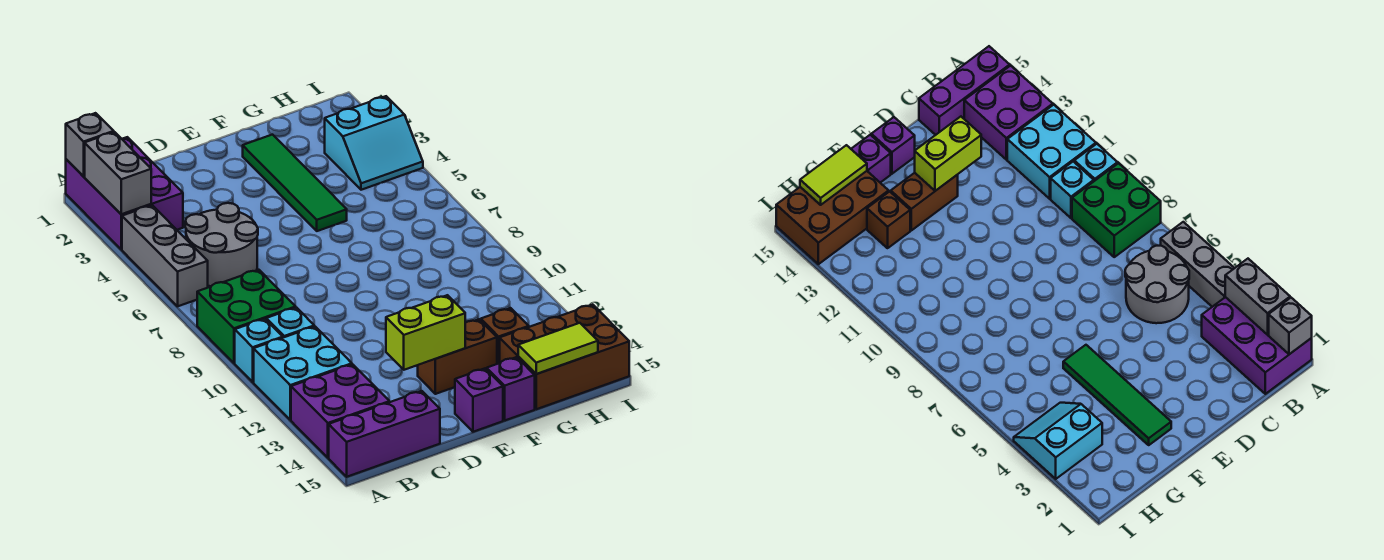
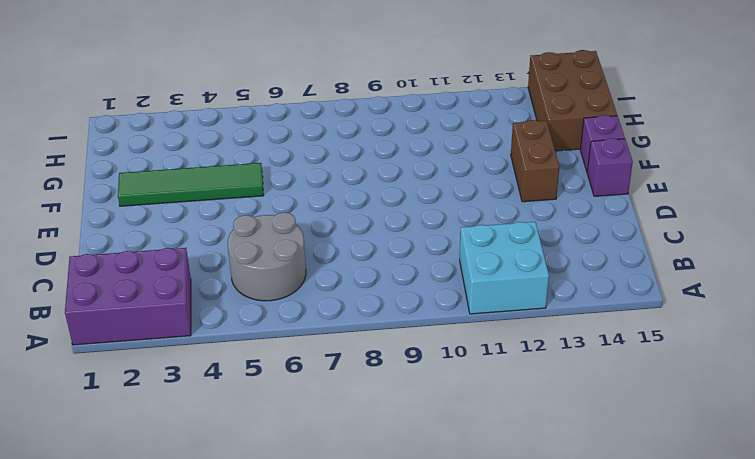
none -> grey brick A4:A6 level 1
none -> green brick A8:B9 level 1
none -> cyan brick A10 level 1

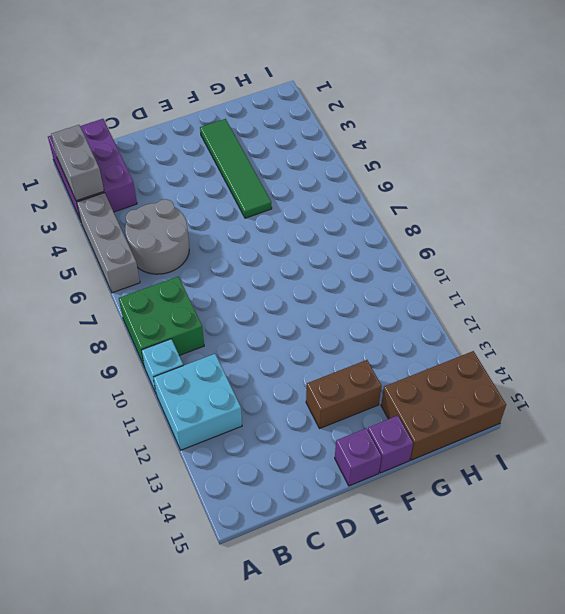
none -> purple brick A13:B14 level 1
none -> purple brick A15:C15 level 1
none -> cyan brick B10 level 1

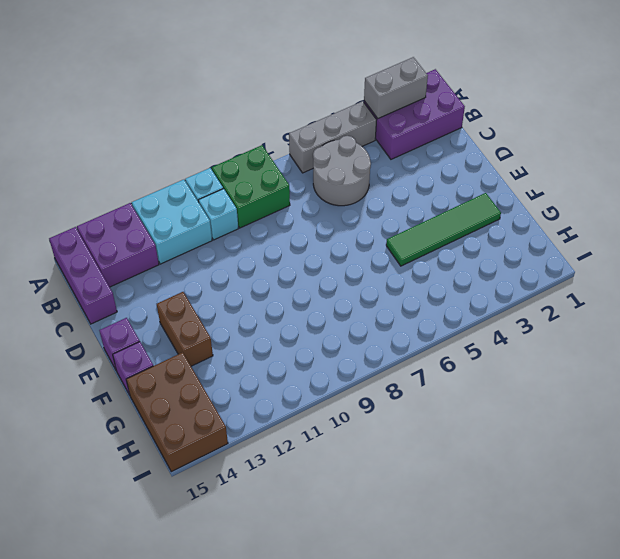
none -> brown brick G13 level 1
none -> cyan slope H3:I4 level 1 top 3
none -> grey brick A1 level 2

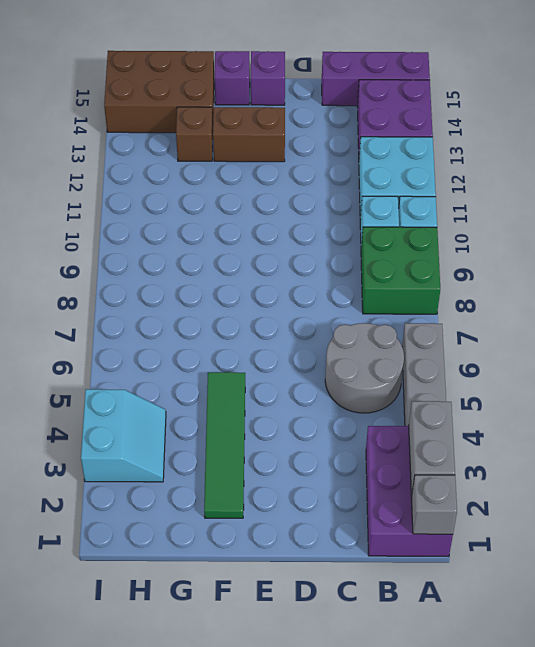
cyan slope H3:I4 level 1 top I -> cyan slope H3:I4 level 1 top 3
none -> lime brick D13:E13 level 2
none -> lime tile G15:H15 level 2

